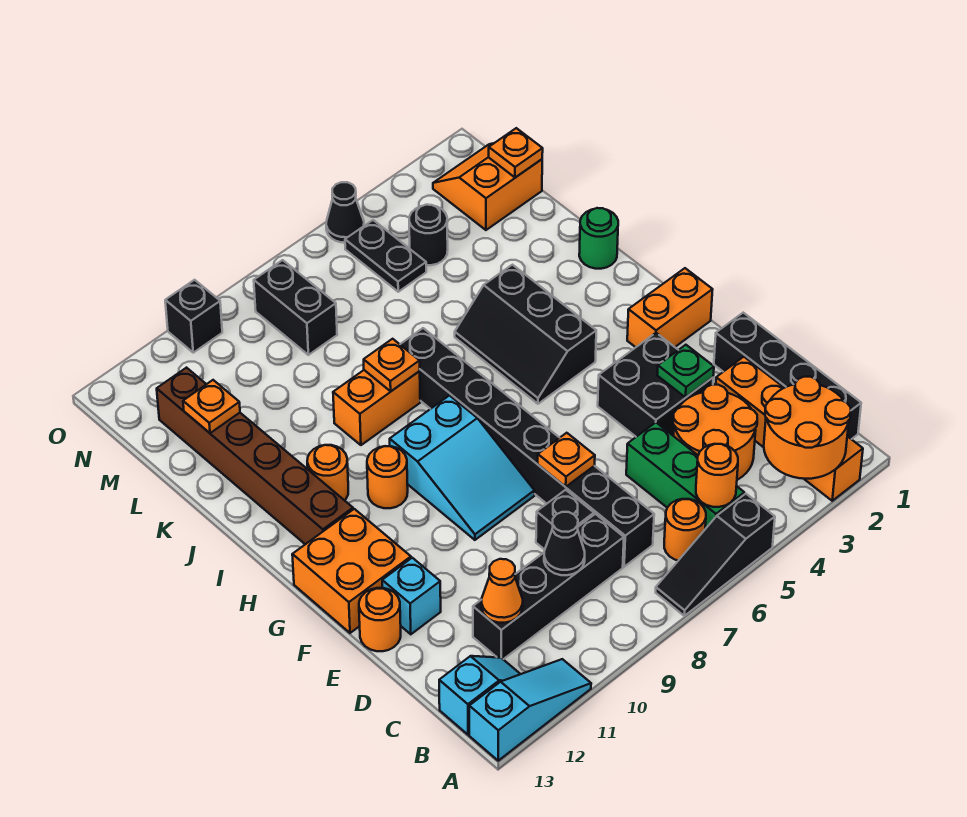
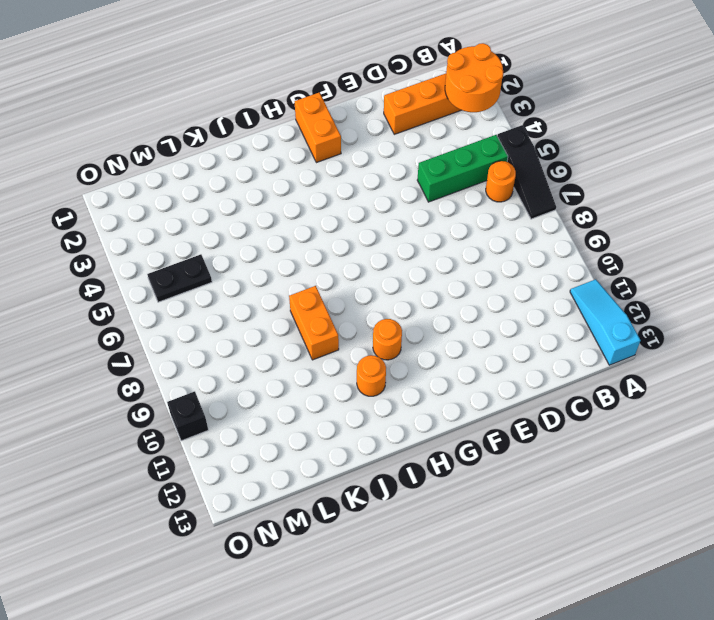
none -> black brick B1:E1 level 1
none -> cyan slope B12:B13 level 1 top 13
none -> orange round brick C3:D4 level 1
none -> black brick C7:J7 level 1

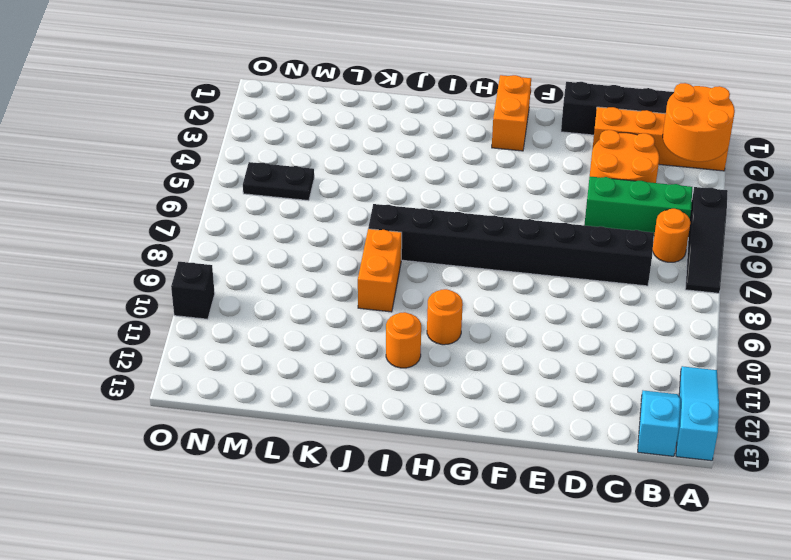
none -> black brick C8:C11 level 1
none -> black brick D8 level 1
none -> black brick E3:F4 level 1
none -> cyan brick E12 level 1

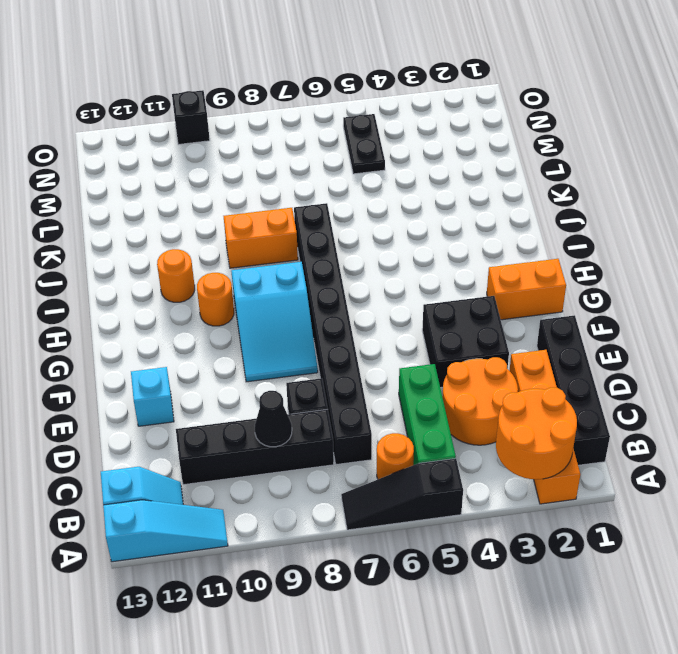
none -> orange round brick E13 level 1
none -> orange brick F12:G13 level 1
none -> black slope H4:J5 level 1 top 4
none -> brown brick H12:M12 level 1

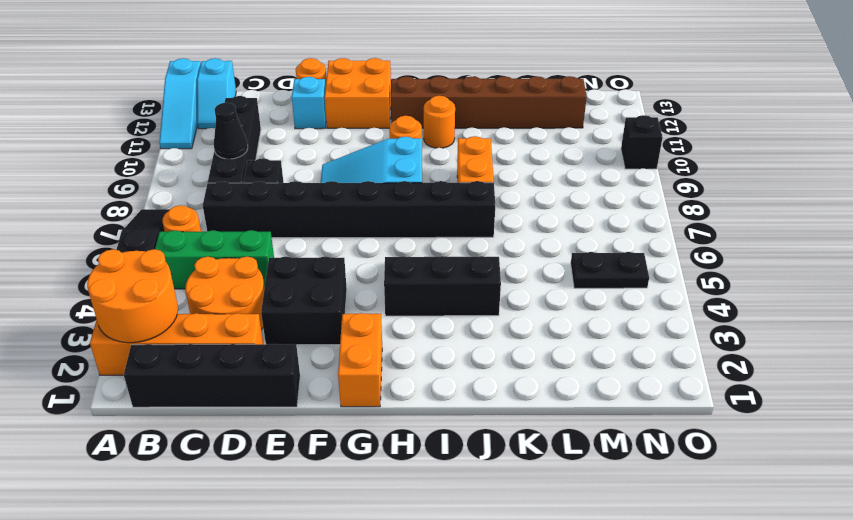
none -> green round brick J1 level 1
none -> orange slope M1:N2 level 1 top M
none -> black round brick M4 level 1
none -> black brick M8:N8 level 1

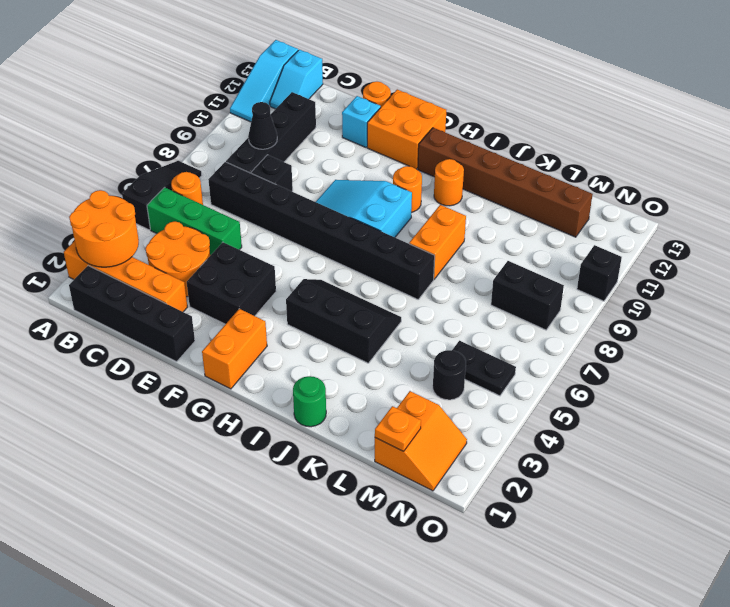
none -> black cone O5 level 1
none -> orange round brick B5 level 2
none -> orange cone C11 level 2
none -> green plate E3 level 2

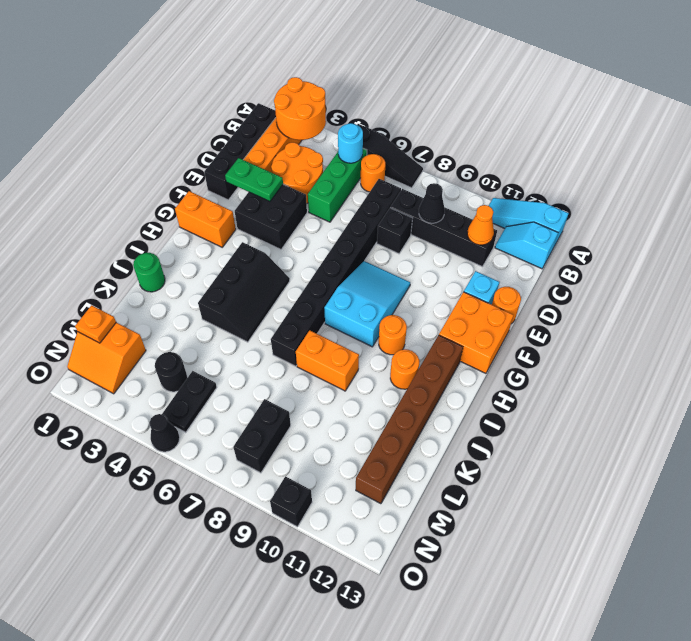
cyan round brick B5 level 2 -> orange round brick B5 level 2
green plate E2:E3 level 2 -> green plate E3 level 2
none -> orange plate E7 level 2
none -> orange plate J8 level 2
none -> orange plate L12 level 2

